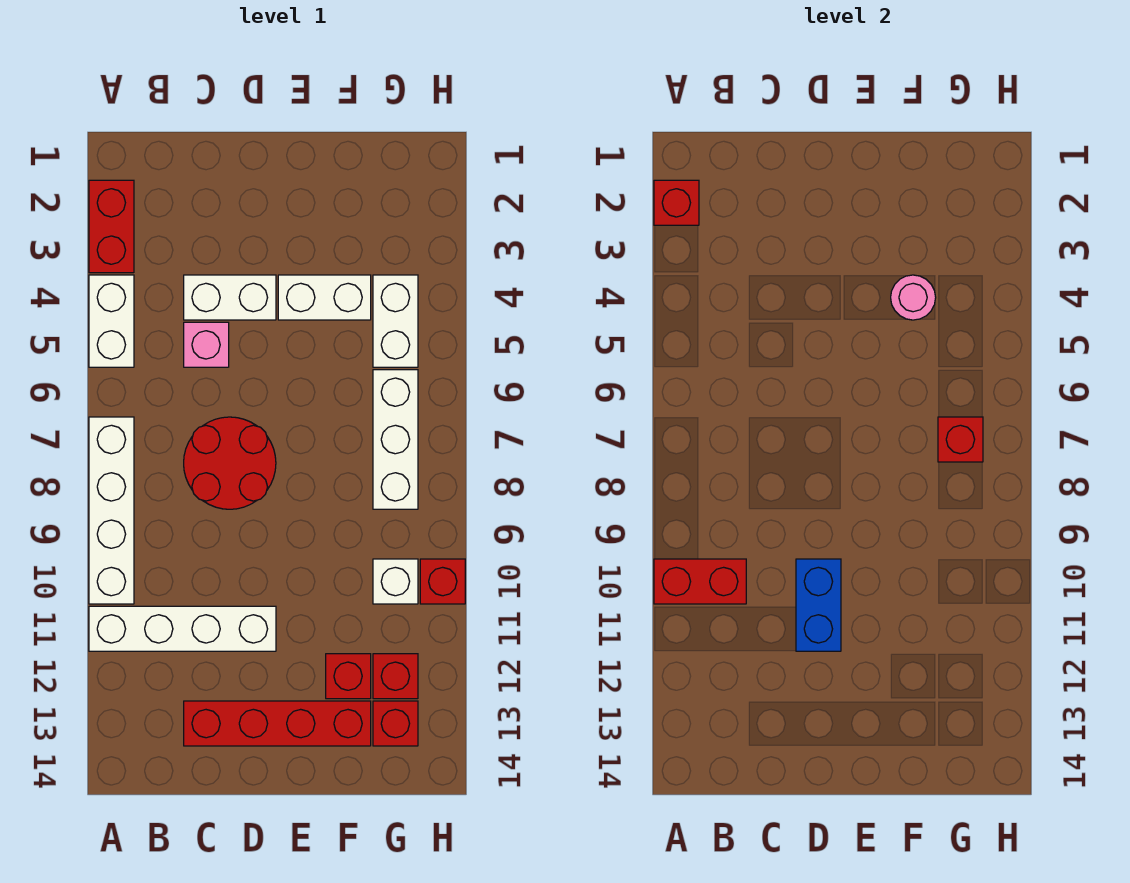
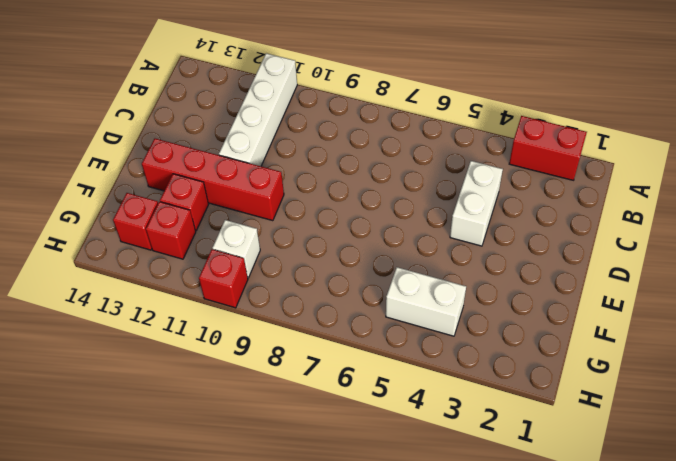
red brick E10:E13 level 1 -> red brick C13:F13 level 1
none -> white brick A4:A5 level 1
none -> white brick A7:A10 level 1
none -> pink brick C5 level 1

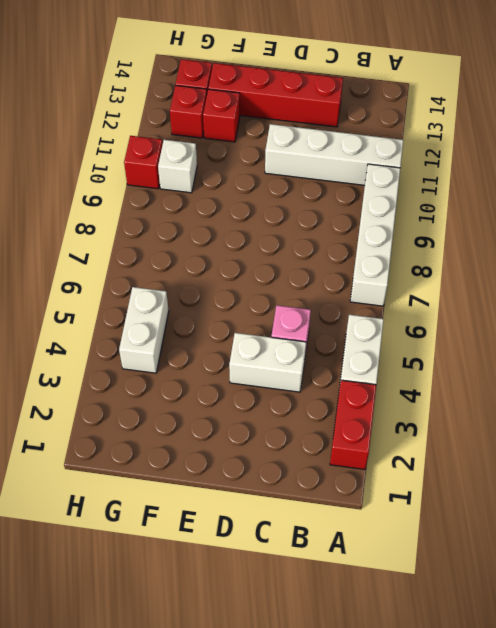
none -> red round brick C7:D8 level 1
none -> white brick E4:F4 level 1
none -> white brick G6:G8 level 1

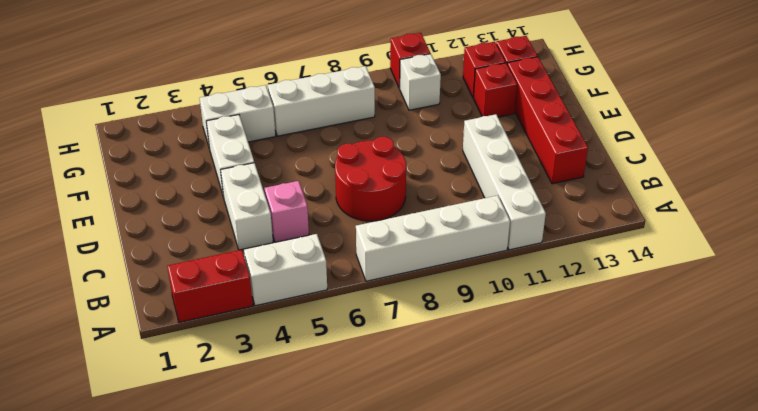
none -> red brick A2 level 2
none -> red brick A10:B10 level 2
none -> blue brick D10:D11 level 2

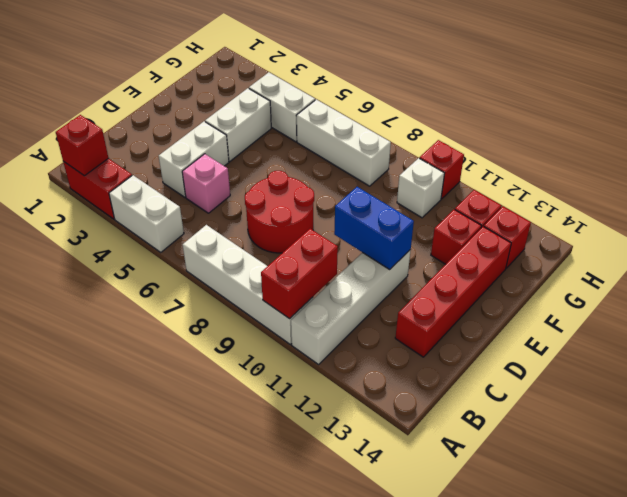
none -> pink round brick F4 level 2
none -> red brick G7 level 2

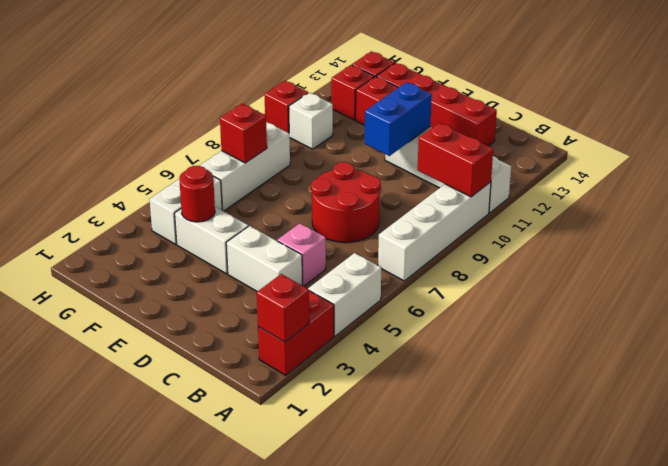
red round brick F4 level 2 -> pink round brick F4 level 2

